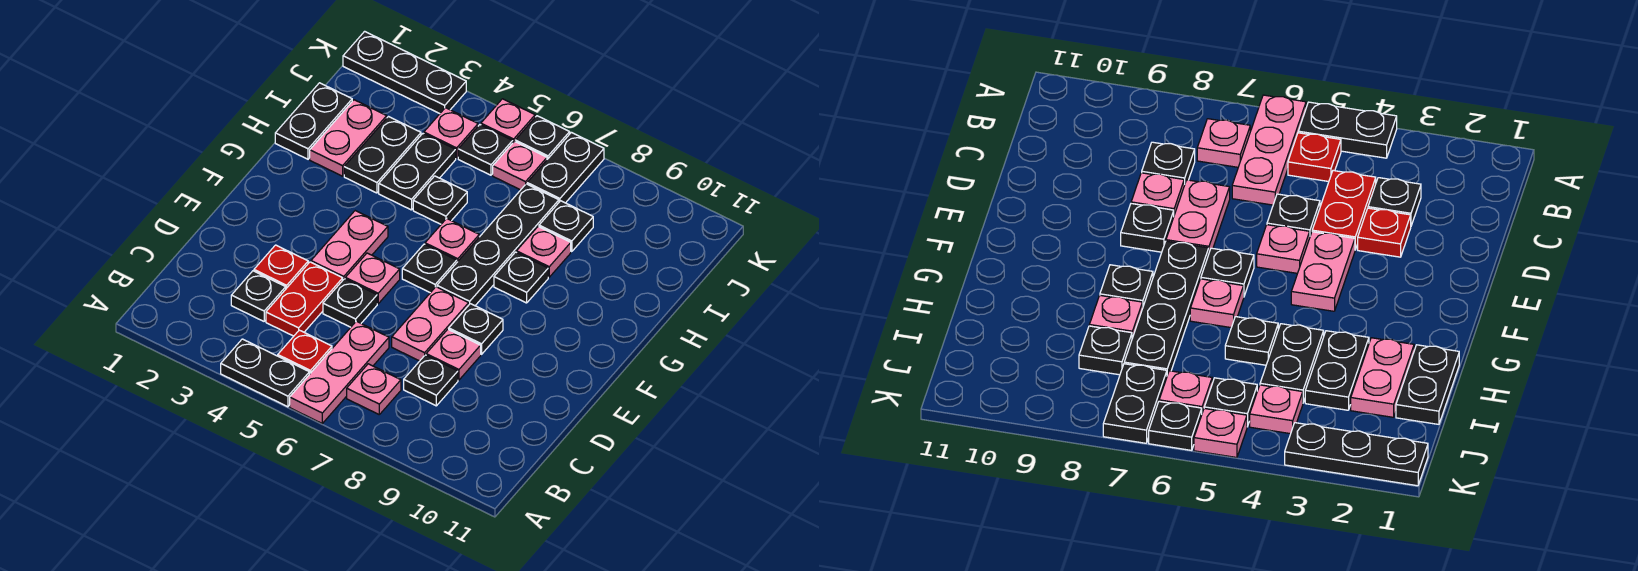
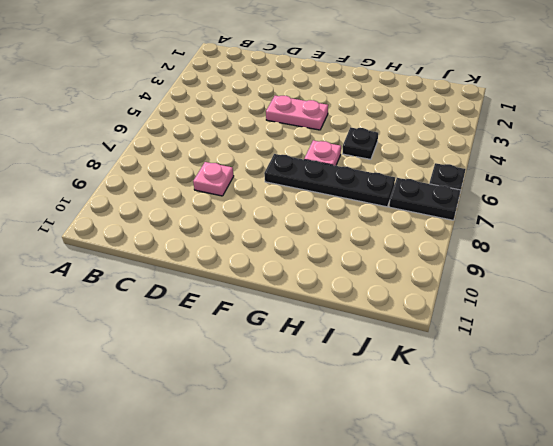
none -> black plate A4:A5 level 1
none -> pink plate A6:C6 level 1
none -> red plate B5 level 1
none -> pink plate B7 level 1

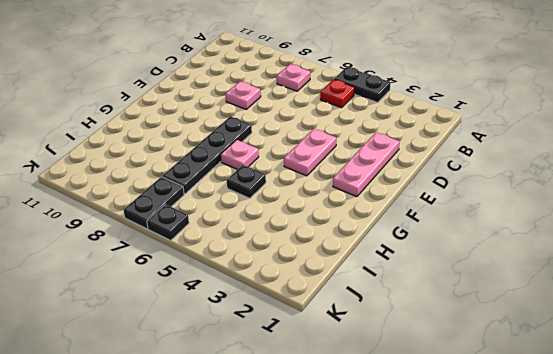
pink plate D2:F2 level 1 -> pink plate A6:C6 level 1
none -> black plate C3 level 1
none -> red plate C4:D4 level 1
none -> black plate C8 level 1
none -> red plate D3 level 1

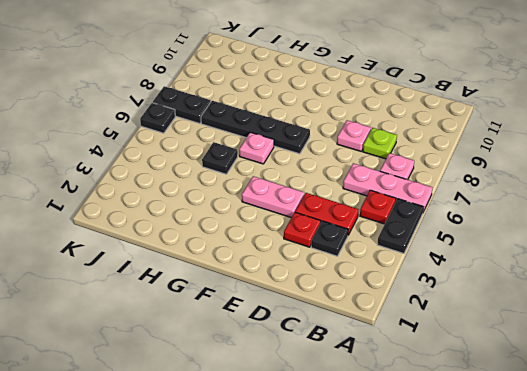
lime plate C8 level 1 -> black plate C8 level 1
none -> black plate D5 level 1
none -> pink plate D7:E7 level 1
none -> pink plate E5 level 1
none -> black plate E8 level 1

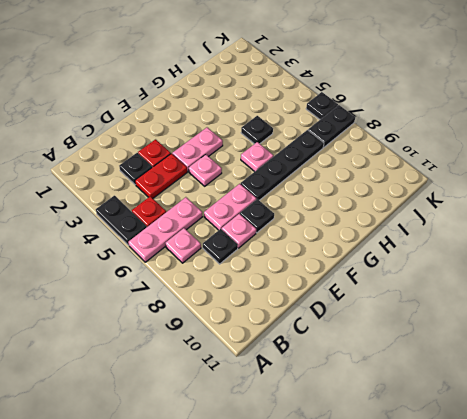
none -> black plate D5 level 1
none -> black plate F6 level 1
none -> black plate G8 level 1
none -> black plate H1:I1 level 1

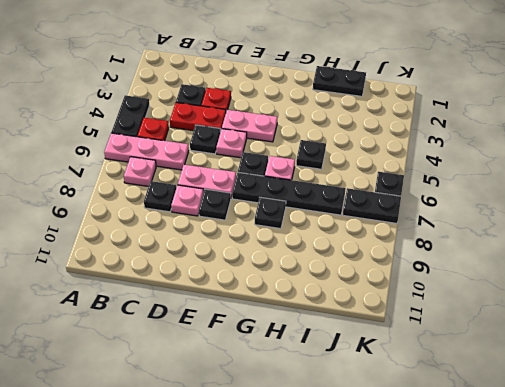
none -> pink plate H2:I2 level 1
none -> black plate H3:I3 level 1
none -> black plate H4:I4 level 1
none -> pink plate H8 level 1

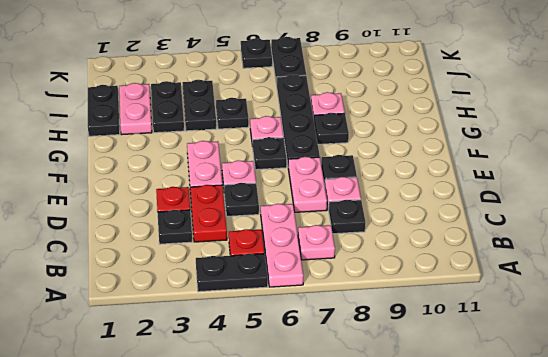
none -> black plate I8 level 1
none -> pink plate J4 level 1
none -> black plate J5 level 1
none -> pink plate J6 level 1

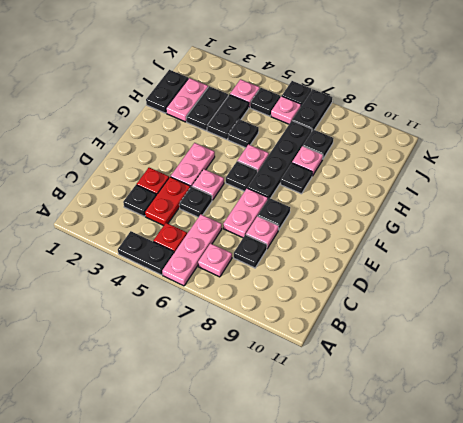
none -> black plate K1:K3 level 1
none -> pink plate K5 level 1

